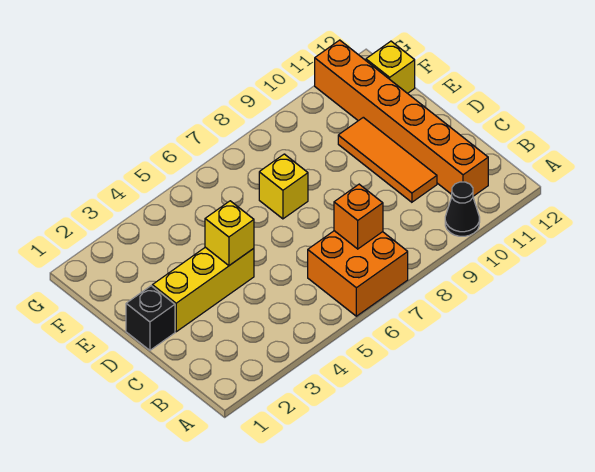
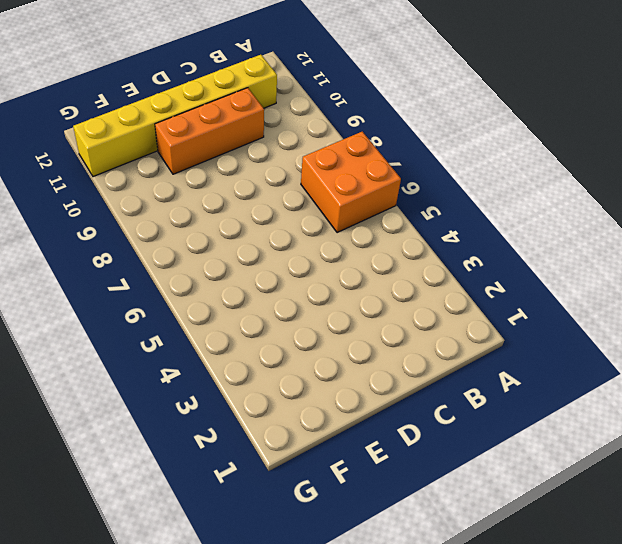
yellow brick B11:G11 level 1 -> orange brick B11:G11 level 1
orange brick C10:E10 level 1 -> orange tile C10:E10 level 1
none -> black cone A10 level 1
none -> black brick D1 level 1

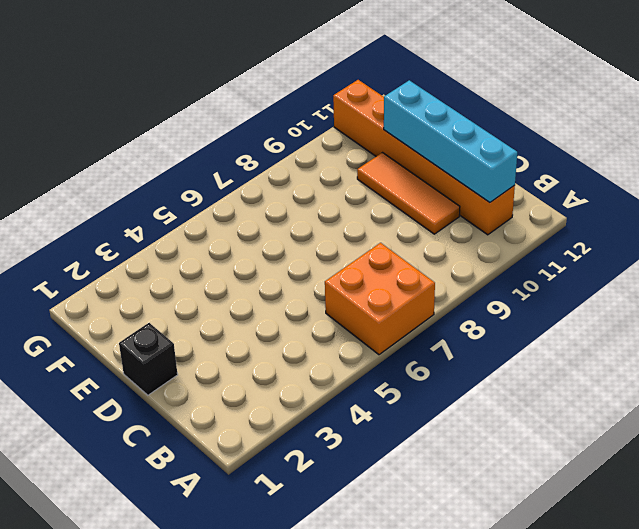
cyan brick B11:E11 level 2 -> none
none -> black cone A10 level 1
none -> yellow brick D2:D4 level 1

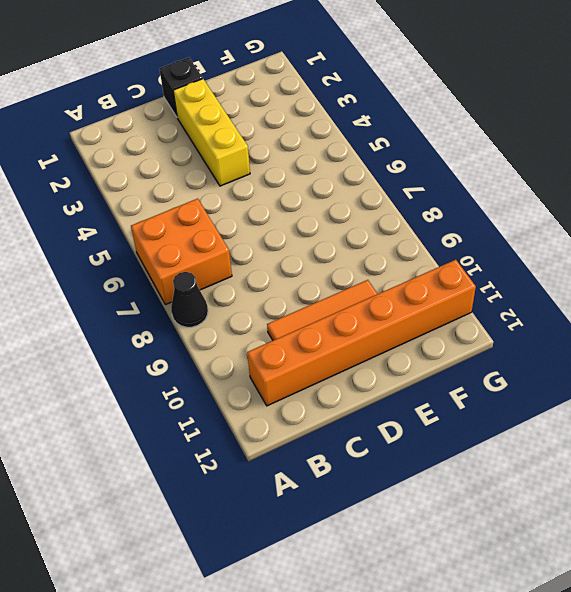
black cone A8 level 1 -> black cone A10 level 1
none -> yellow brick E7 level 1
none -> yellow brick F12 level 1

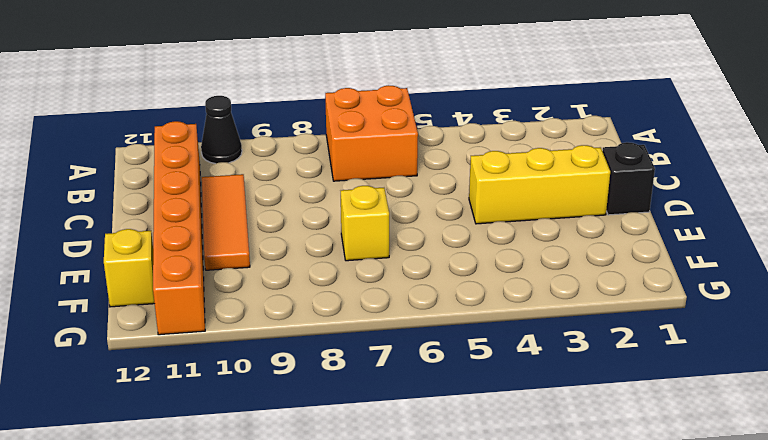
none -> orange brick B7 level 2
none -> yellow brick D4 level 2

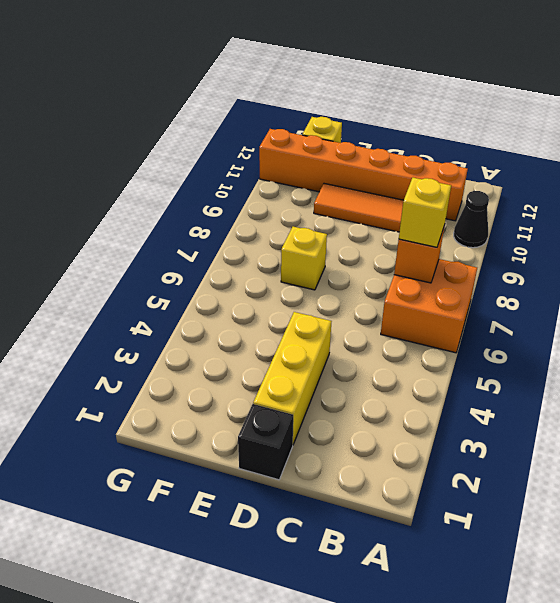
yellow brick B7 level 3 -> yellow brick D4 level 2

